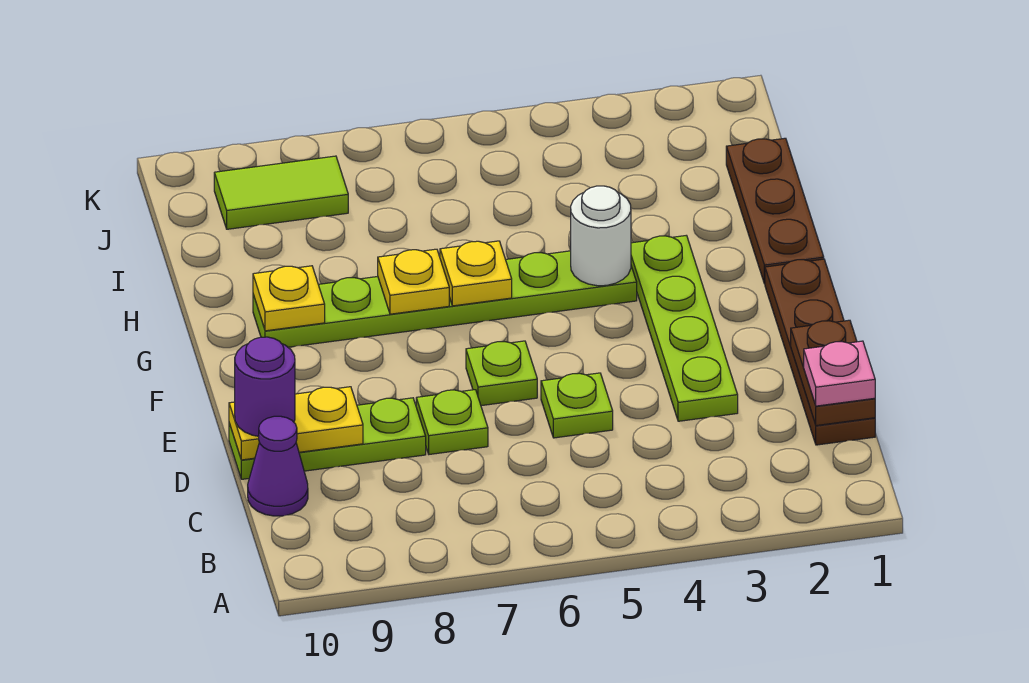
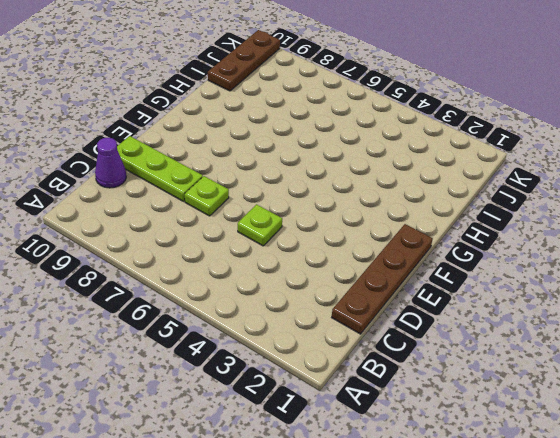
brown plate I10:K10 level 1 -> brown plate G1:I1 level 1
none -> lime plate D3:G3 level 1
none -> lime plate E6 level 1
none -> lime plate G4:G9 level 1

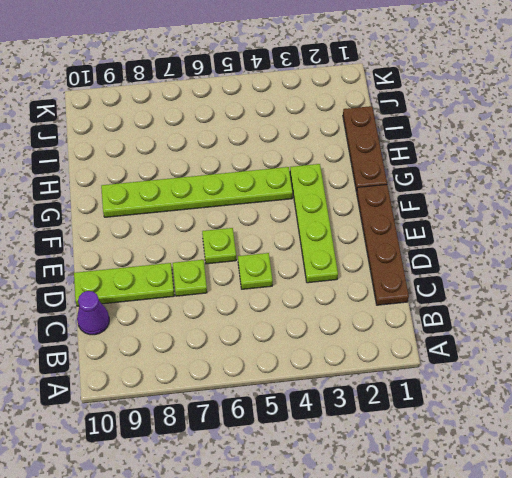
none -> lime tile J8:J9 level 1
none -> brown plate C1:D1 level 2
none -> yellow plate D9:D10 level 2

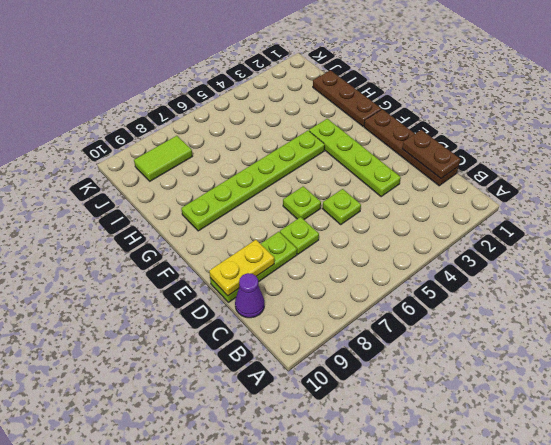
none -> white round brick G4 level 2
none -> yellow plate G6 level 2
none -> yellow plate G7 level 2

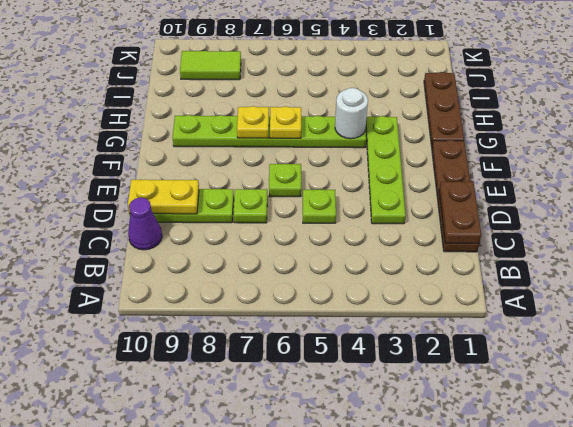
none -> yellow plate G9 level 2
none -> pink plate C1 level 3
none -> purple round brick D10 level 3

